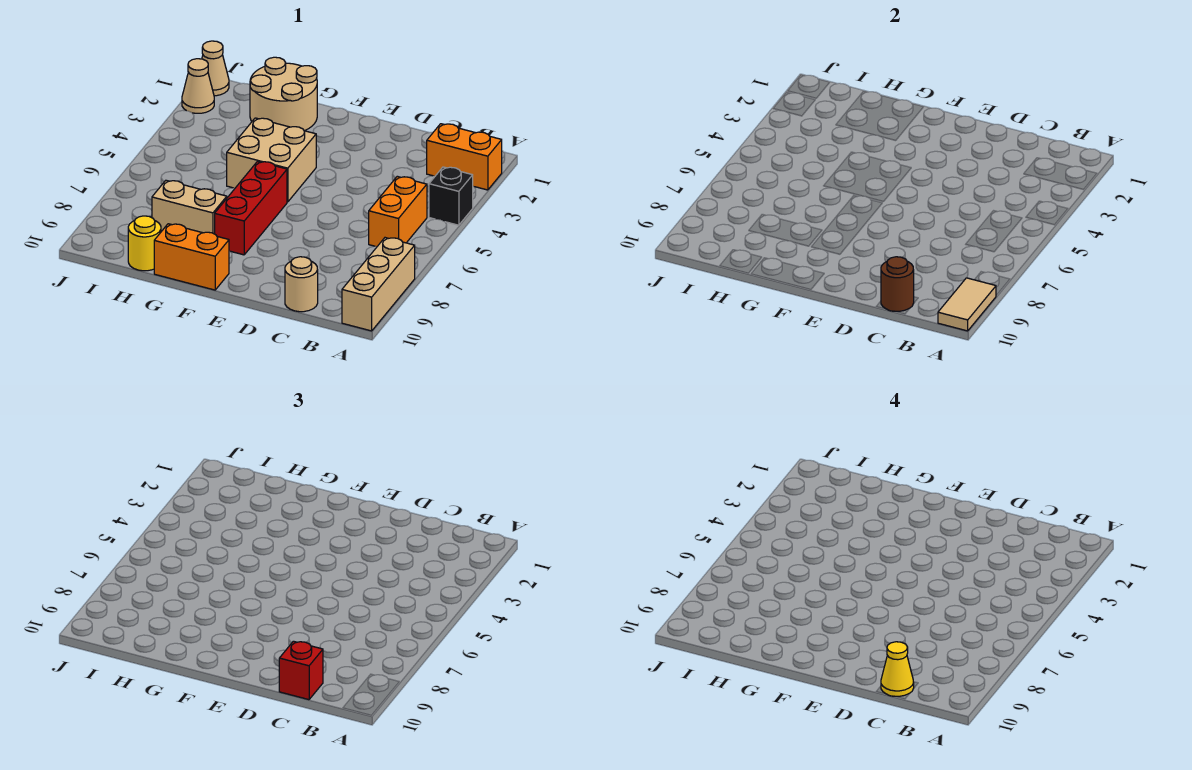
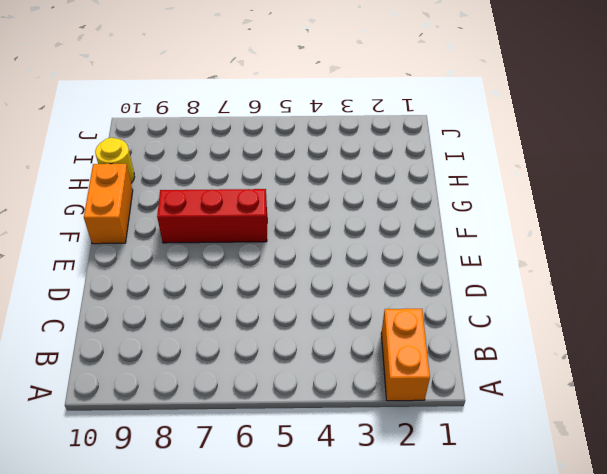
none -> black brick A4 level 1
none -> tan brick A8:A10 level 1
none -> orange brick B5:B6 level 1

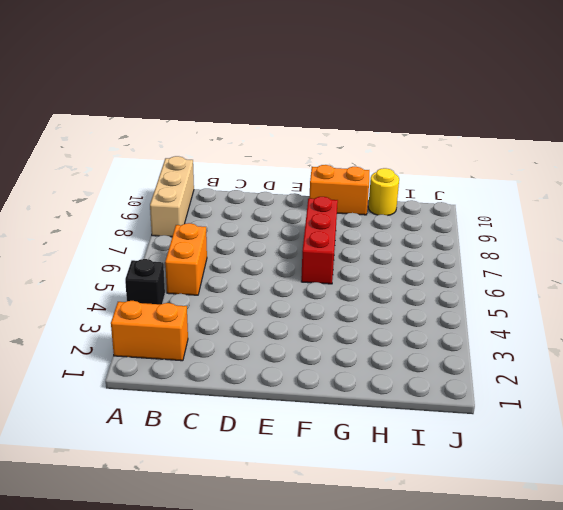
none -> tan round brick C10 level 1
none -> tan brick F4:G5 level 1
none -> tan round brick G1:H2 level 1

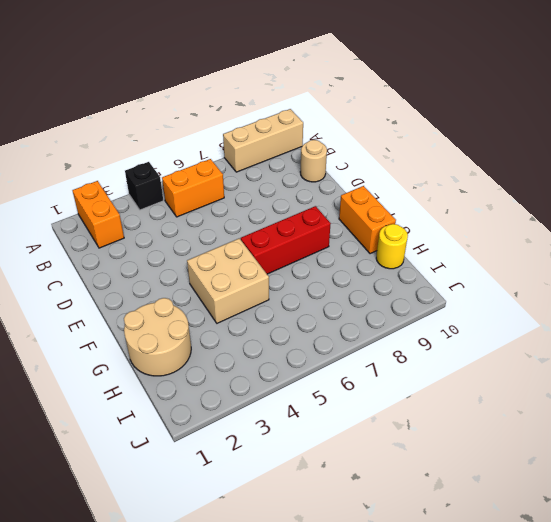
none -> tan brick G8:H8 level 1
none -> tan cone J1 level 1
none -> tan cone J2 level 1

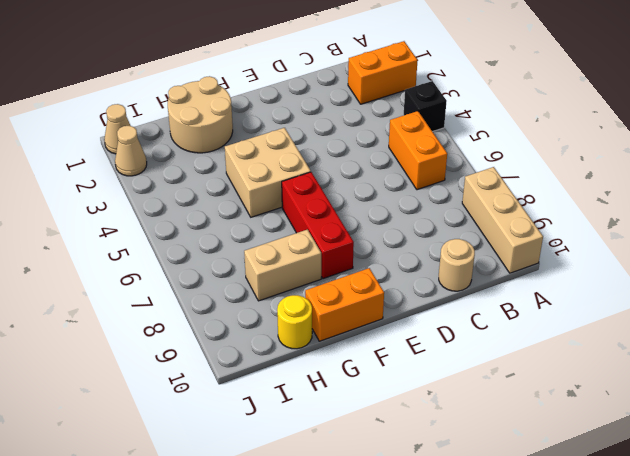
none -> tan tile A9:A10 level 2
none -> brown round brick C10 level 2
none -> red brick C10 level 3

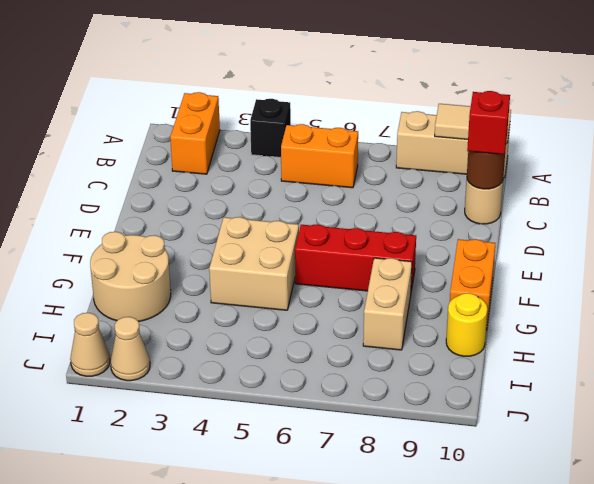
none -> yellow cone C10 level 4

